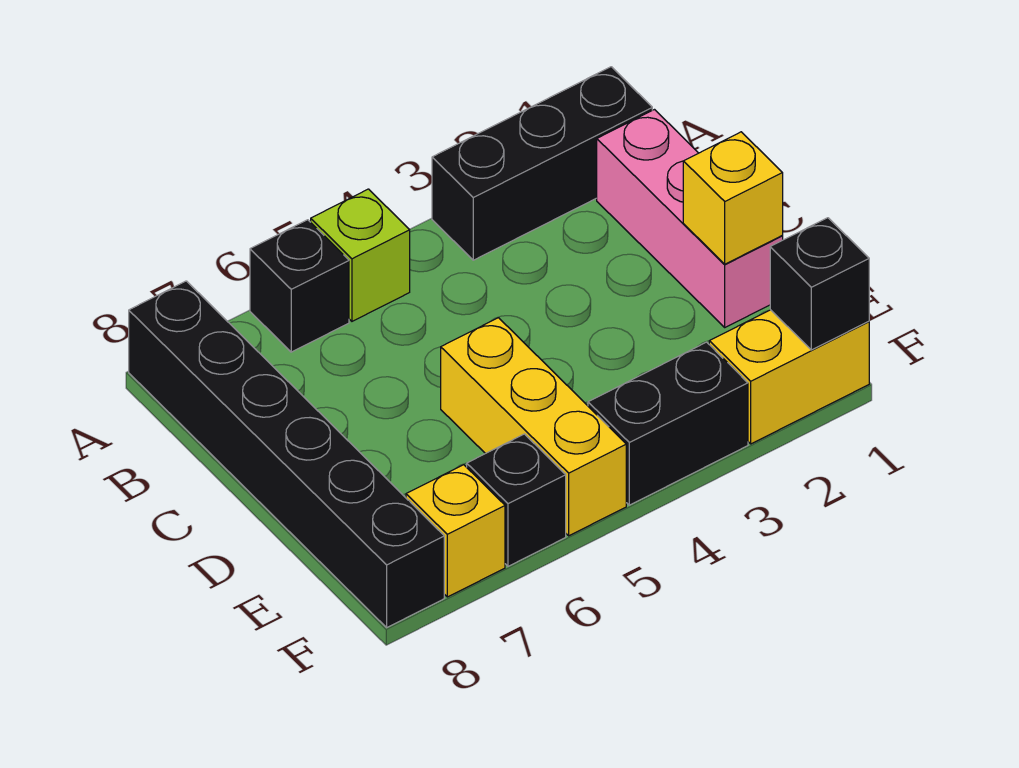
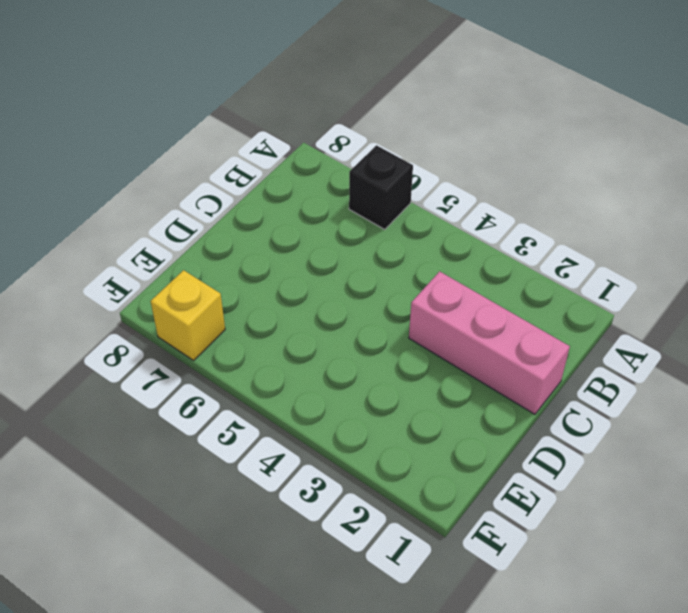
pink brick C1:C3 level 1 -> pink brick B1:D1 level 1
none -> black brick A1:A3 level 1
none -> lime brick A5 level 1
none -> black brick A8:F8 level 1

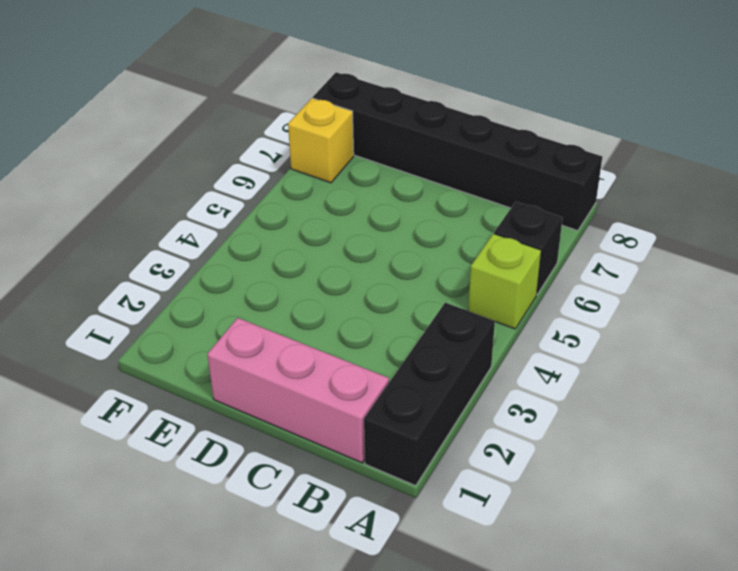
none -> yellow brick D5:F5 level 1
none -> yellow brick F1:F2 level 1
none -> black brick F3:F4 level 1

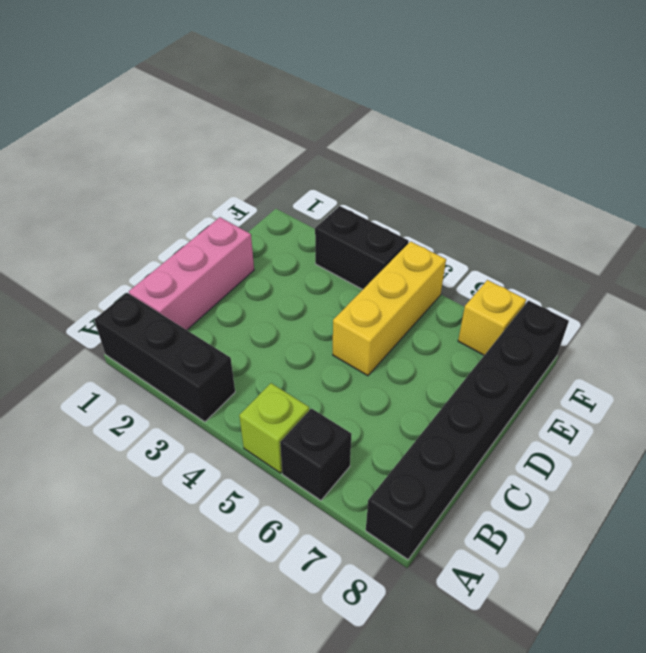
none -> yellow brick F1:F2 level 1
none -> black brick F6 level 1
none -> yellow brick D1 level 2

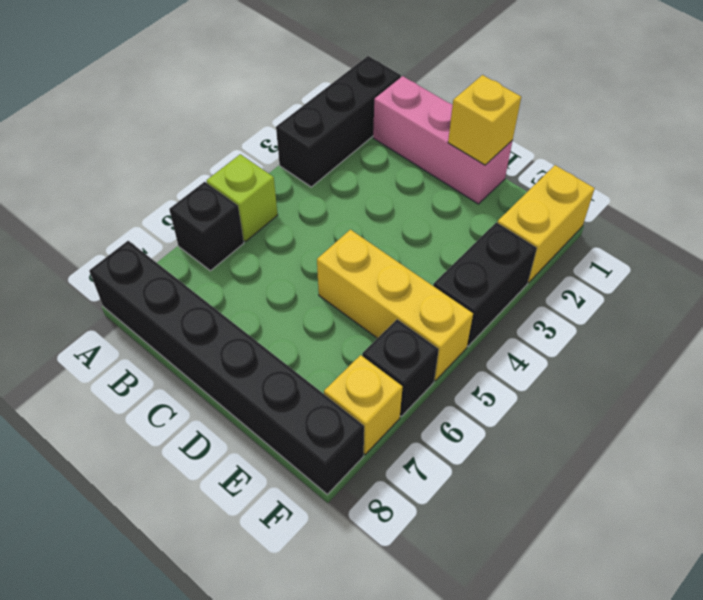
none -> black brick F1 level 2

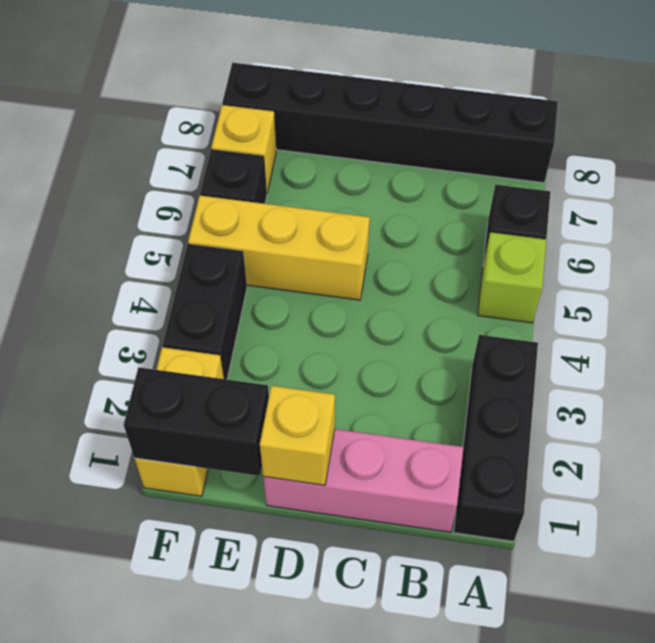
black brick E1:F1 level 2 -> black brick F1 level 2

